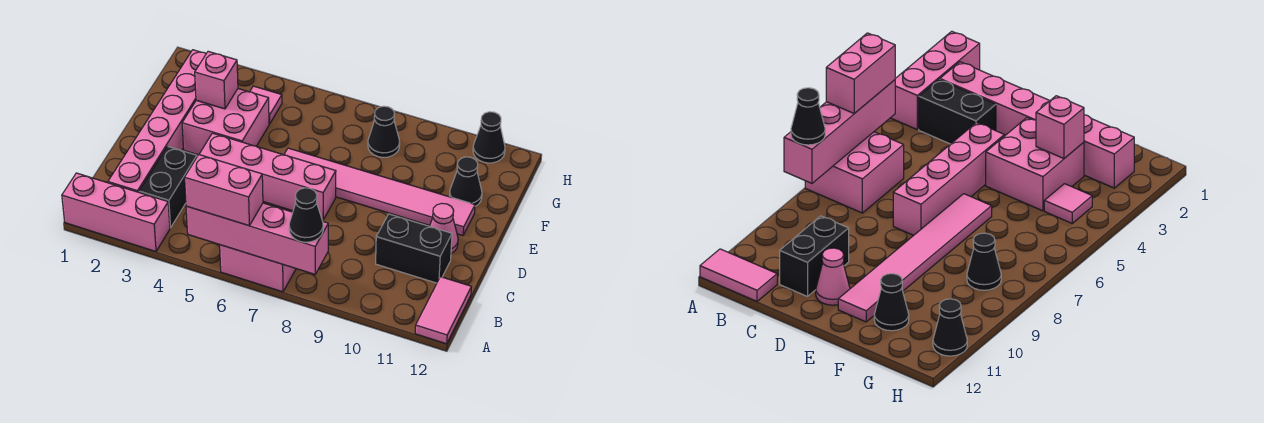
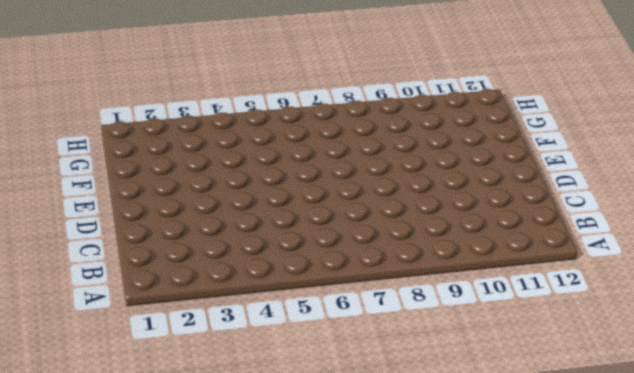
none -> pink brick A1:A3 level 1
none -> pink brick A6:B7 level 1
none -> pink tile A12:B12 level 1

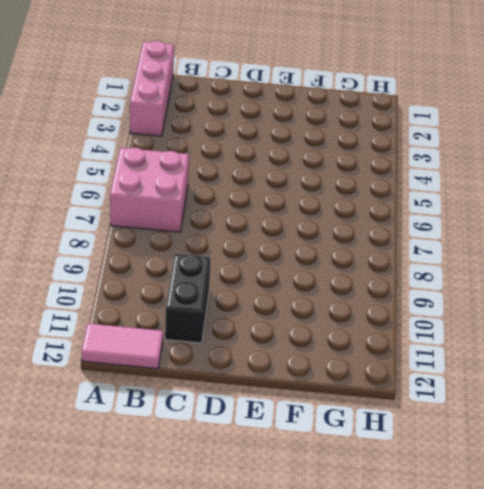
none -> pink brick B2:G2 level 1
none -> black brick B3:C3 level 1
none -> pink brick D4:D7 level 1

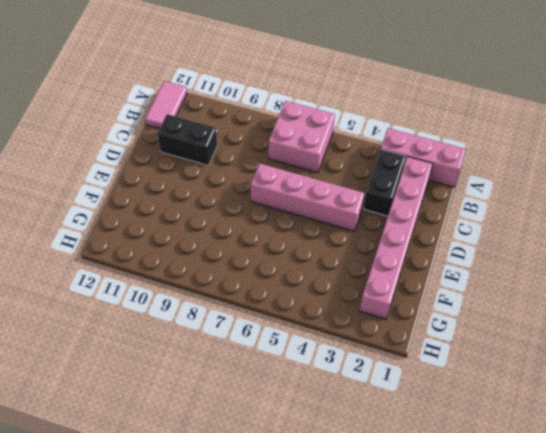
none -> pink cone D11 level 1
none -> pink brick E3:F4 level 1
none -> pink tile E6:E11 level 1

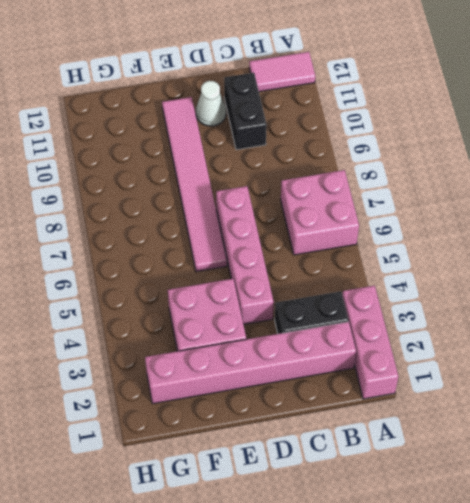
white cone D11 level 1 -> pink cone D11 level 1
none -> black cone F11 level 1
none -> pink tile G4 level 1
none -> black cone G8 level 1

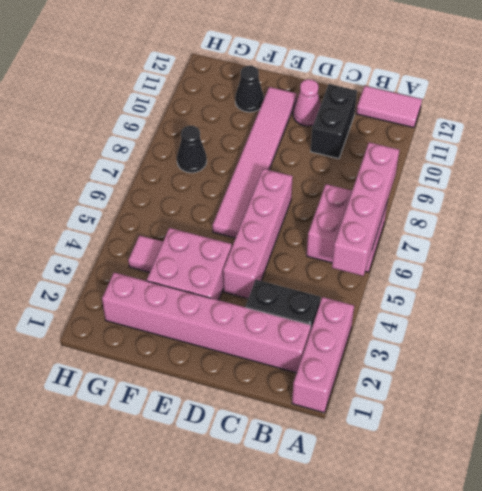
none -> black cone H11 level 1
none -> pink brick F3 level 2
none -> pink brick A5:A6 level 3

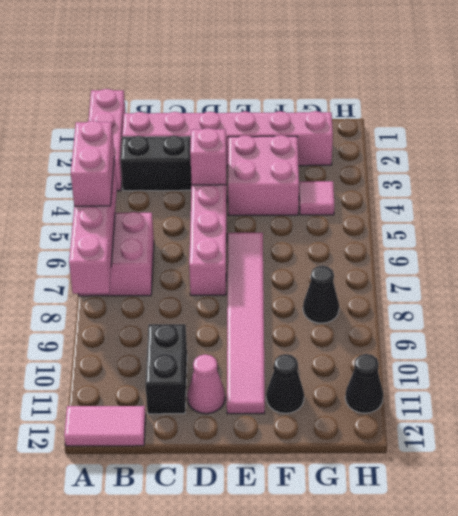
pink brick D4 level 2 -> pink brick F3 level 2
none -> black cone A8 level 3

